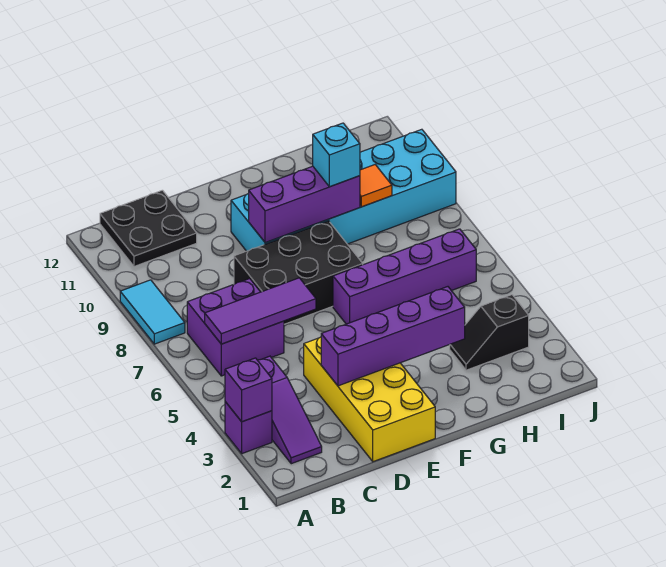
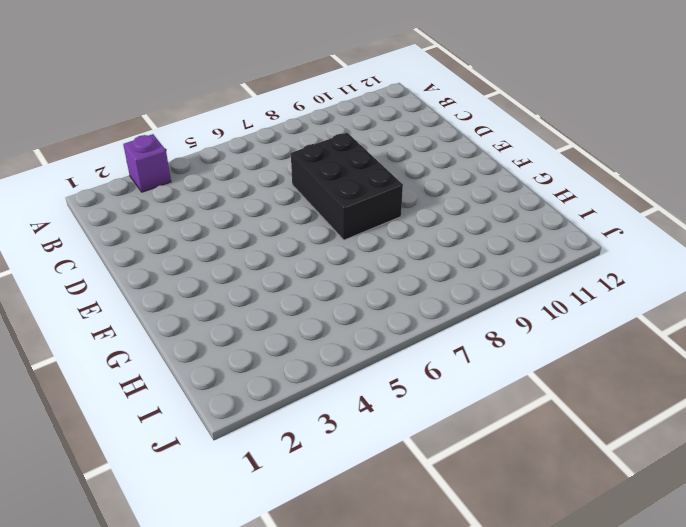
none -> cyan tile A8:A9 level 1
none -> purple slope B2:B4 level 1 top 4
none -> purple brick B6:C7 level 1

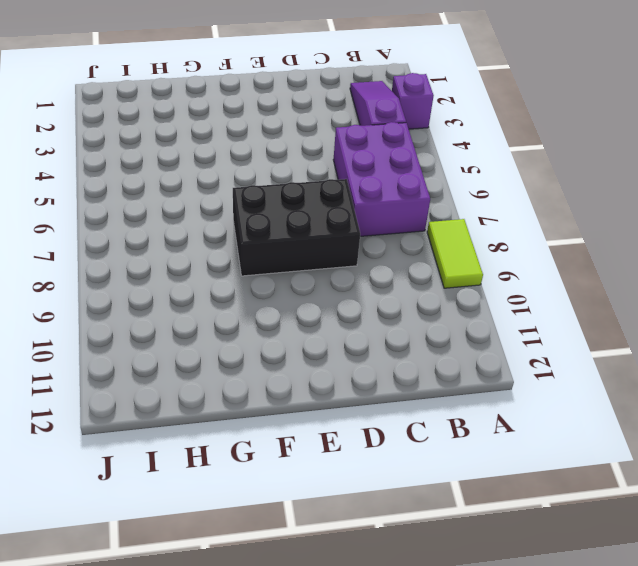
lime tile A8:A9 level 1 -> cyan tile A8:A9 level 1
purple brick B5:C7 level 1 -> purple brick B6:C7 level 1
none -> black plate B11:C12 level 1
none -> yellow brick D1:E4 level 1
none -> cyan brick E9:J10 level 1

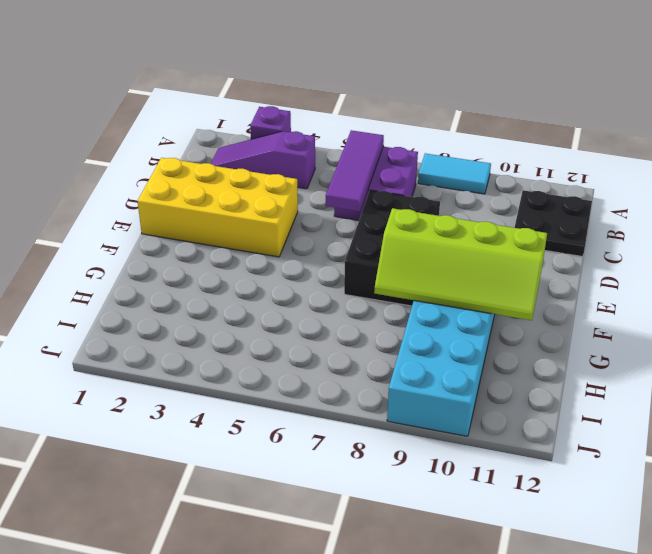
lime slope F8:G11 level 2 top F -> purple brick E9:G9 level 2
none -> purple brick F6:I6 level 1
none -> black slope H3:I3 level 1 top I
none -> purple brick A3 level 2

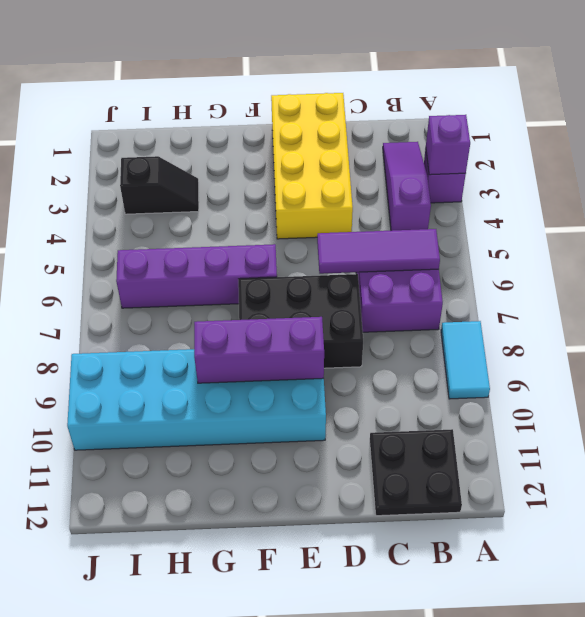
none -> purple brick D3:G3 level 2
none -> orange tile H9 level 2
none -> cyan brick G9 level 3

